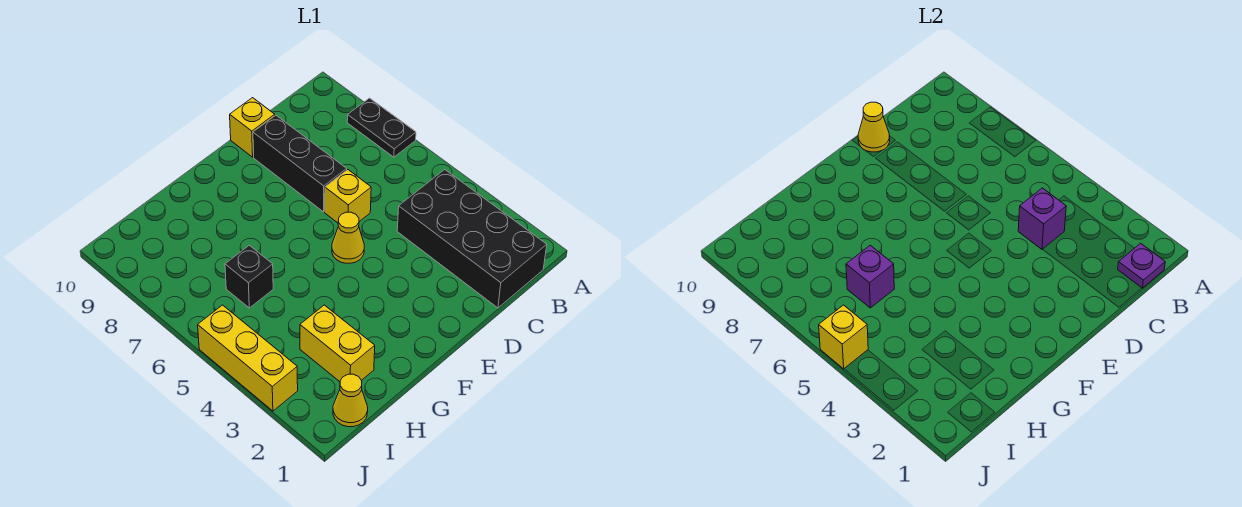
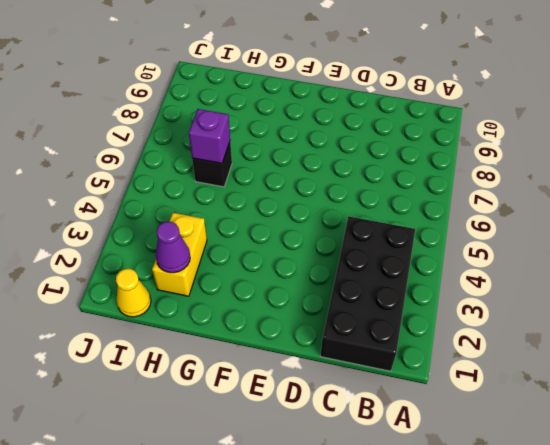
purple cone H2 level 2 -> none
none -> black plate A7:A8 level 1
none -> yellow brick D6 level 1
none -> black brick D7:D9 level 1

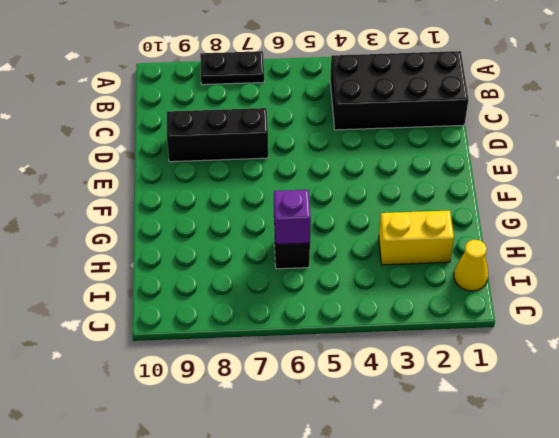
none -> yellow brick D6 level 1
none -> yellow brick D10 level 1
none -> yellow cone E5 level 1

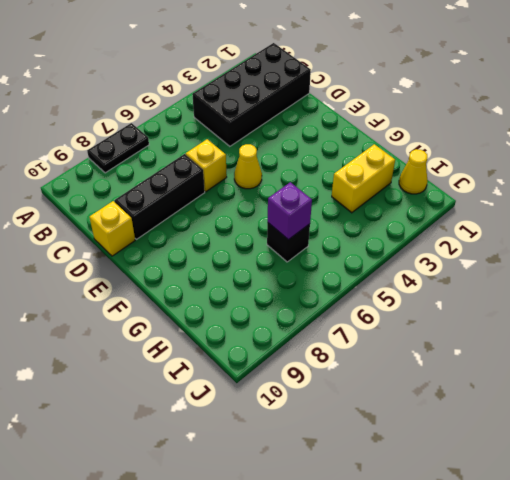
none -> yellow brick J3:J5 level 1
none -> purple plate B1 level 2
none -> purple brick C4 level 2

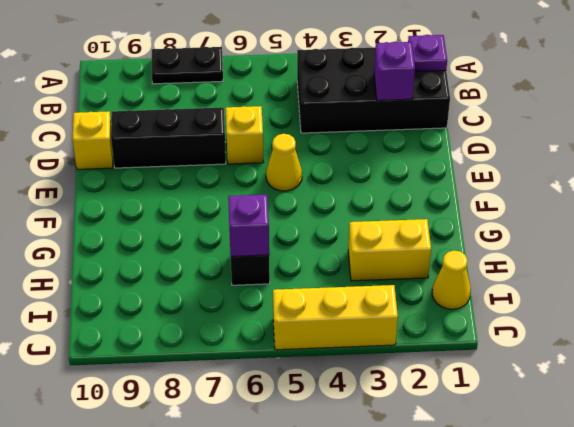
purple brick C2 level 2 -> purple brick C4 level 2
none -> yellow cone D10 level 2
none -> yellow brick J5 level 2

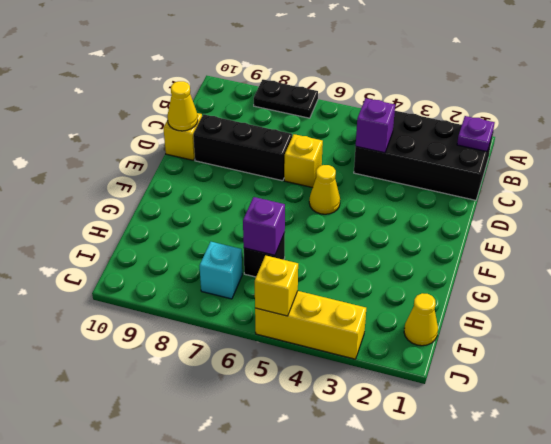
cyan brick I7 level 1 -> none
none -> yellow brick H2:H3 level 1

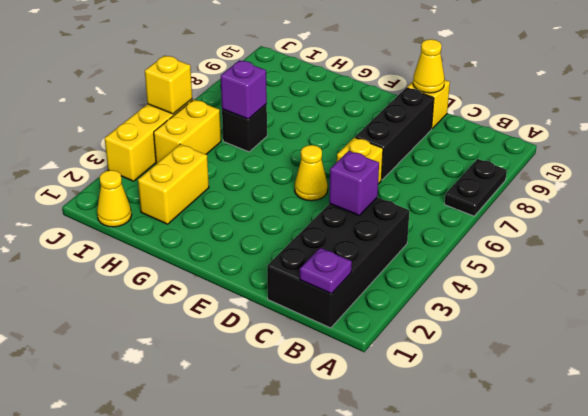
yellow brick I4:I5 level 1 -> none

